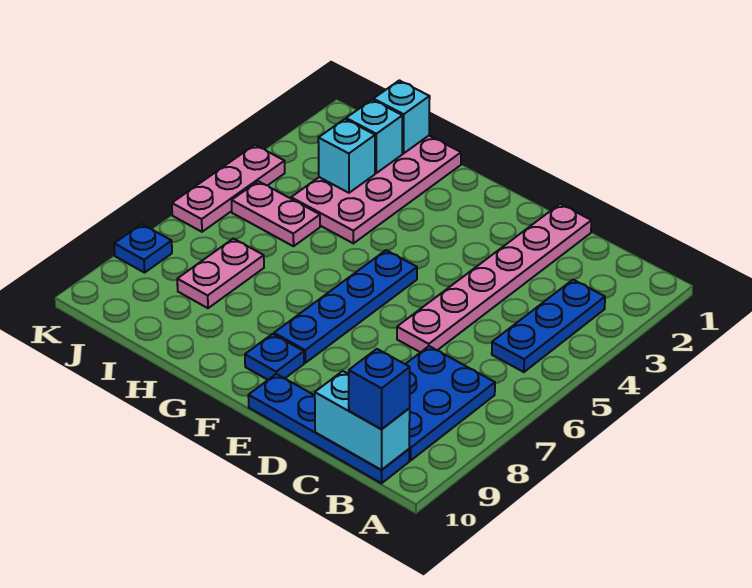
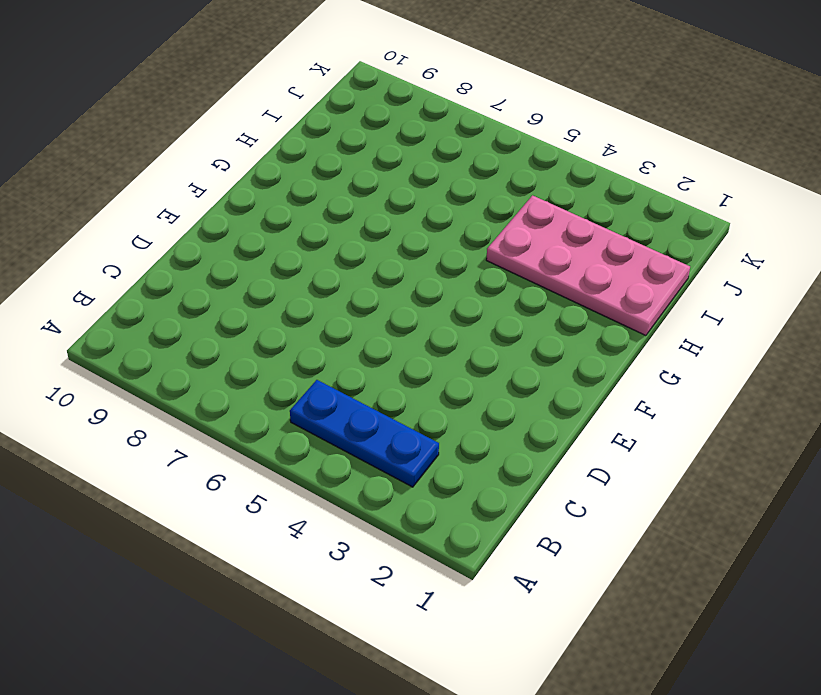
none -> blue plate B7:C9 level 1
none -> blue plate B10:E10 level 1
none -> pink plate D1:D6 level 1

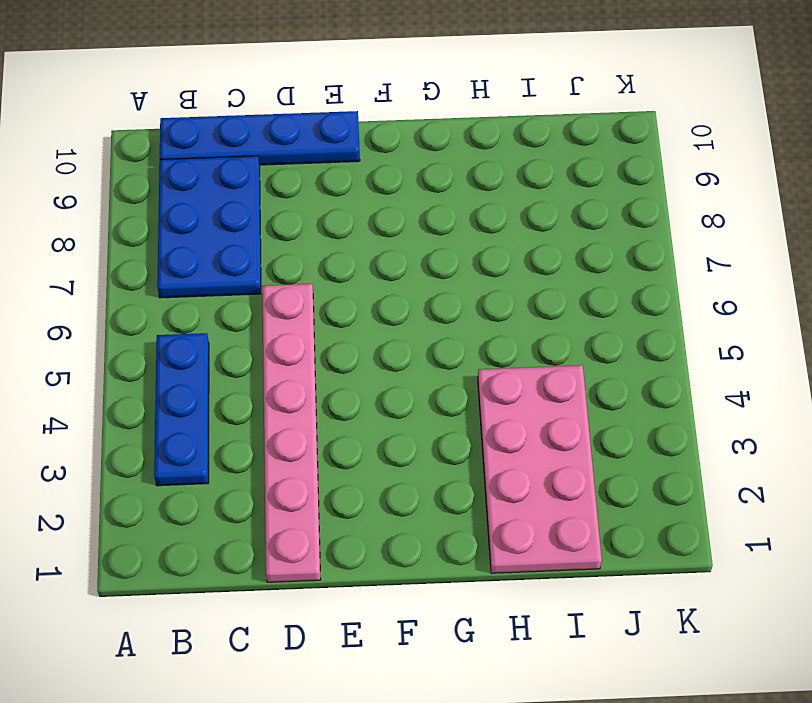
none -> blue plate F5:F8 level 1
none -> blue plate F9 level 1
none -> pink plate I5:J5 level 1

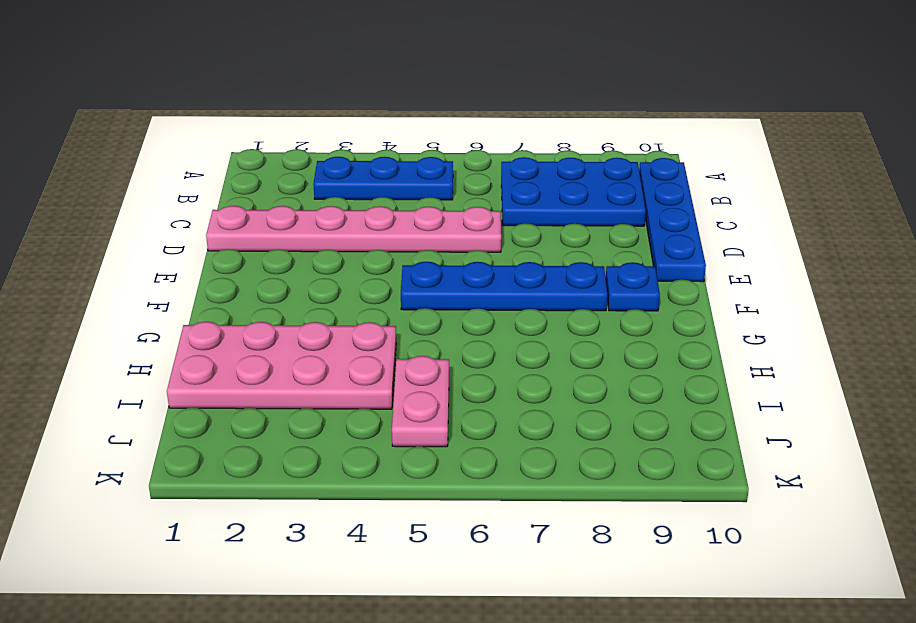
none -> pink plate I7:I8 level 1
none -> pink plate K4:K6 level 1
none -> blue plate K8 level 1

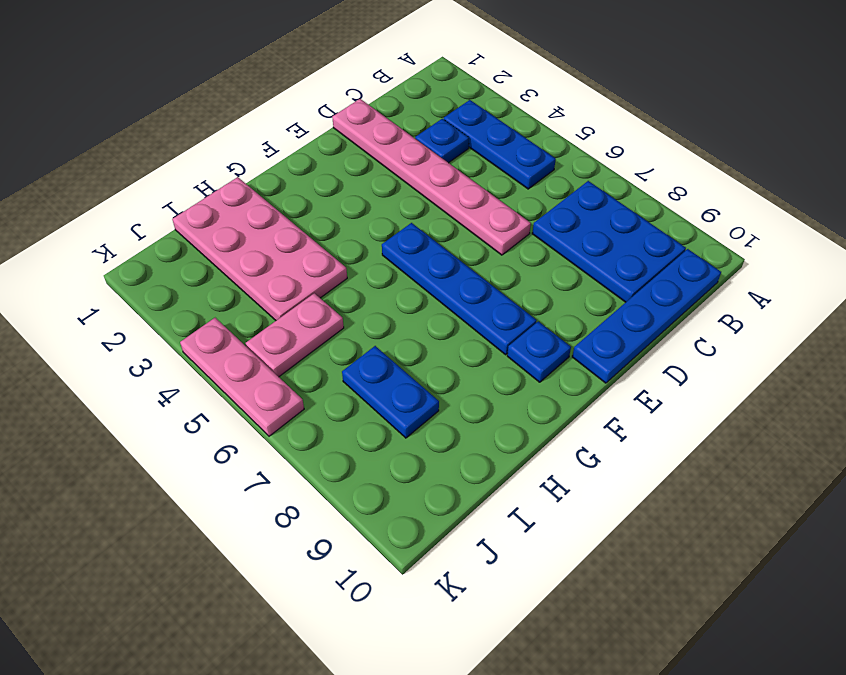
blue plate C3 level 1 -> blue plate K8 level 1
blue plate I7:I8 level 1 -> pink plate I7:I8 level 1
none -> cyan brick B10:C10 level 2
none -> cyan brick I1 level 2
none -> cyan brick I2 level 2

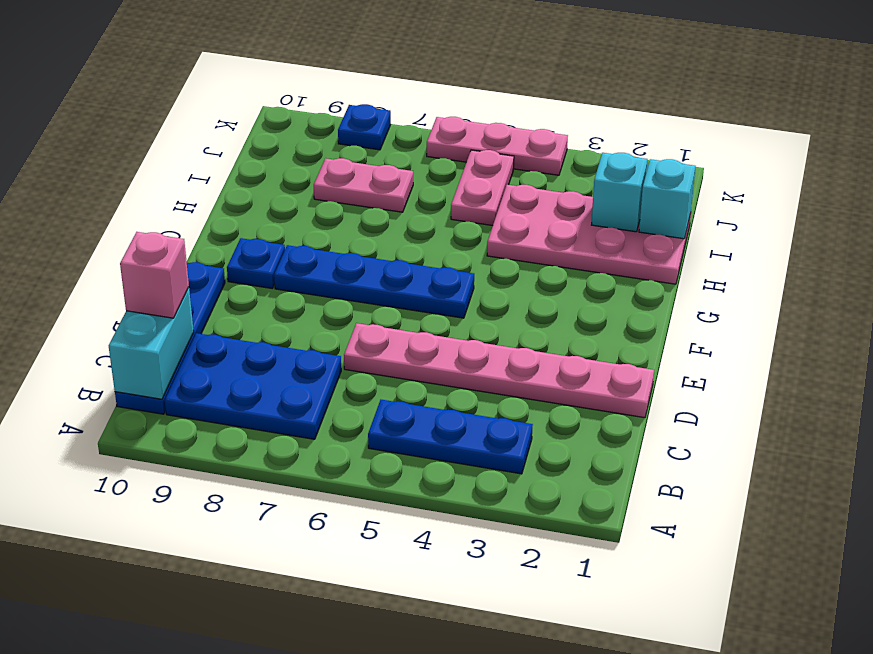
pink brick C10 level 3 -> none
none -> cyan brick I3 level 2
none -> blue brick B10 level 3

